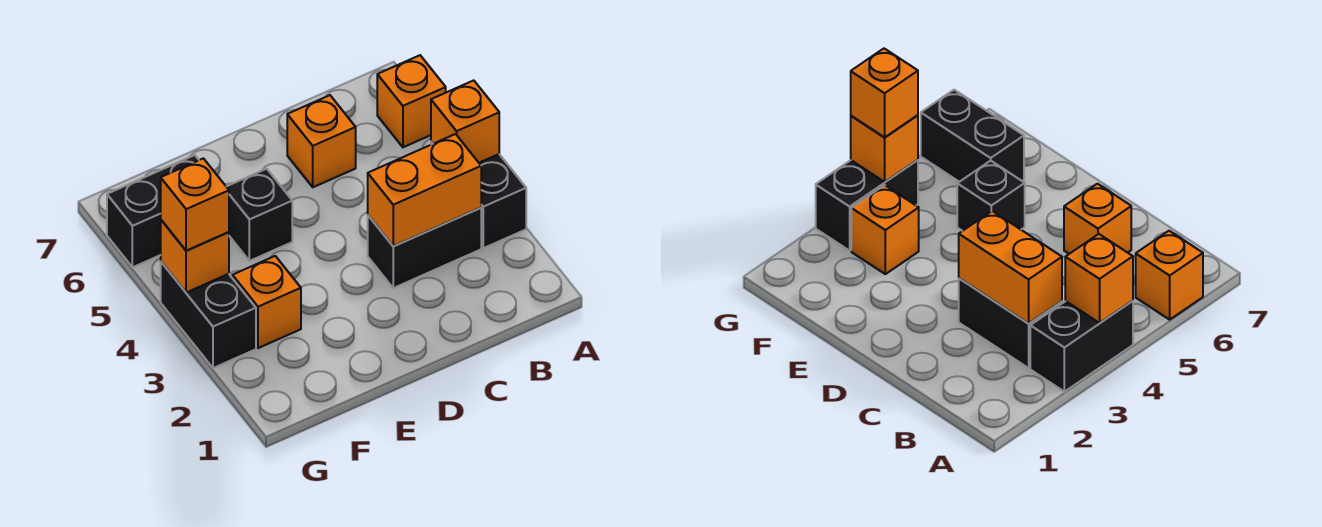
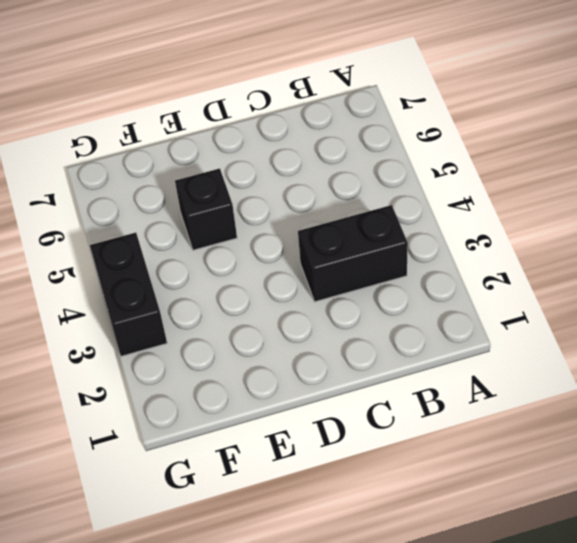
none -> black brick A3:A4 level 1
none -> orange brick A6 level 1
none -> orange brick C6 level 1

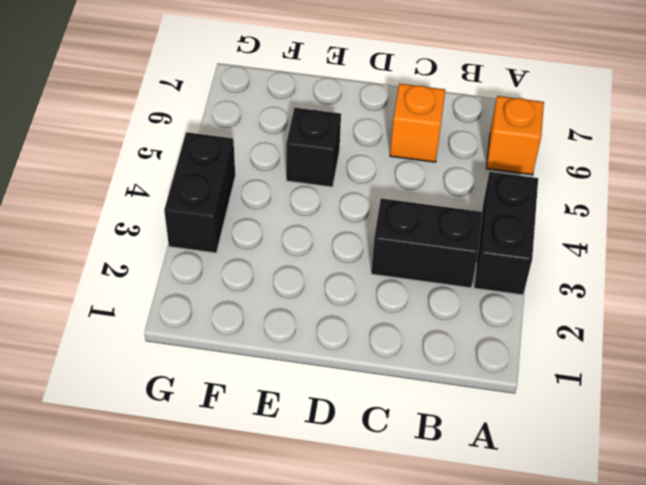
none -> orange brick F3 level 1
none -> black brick F6:G6 level 1
none -> orange brick A4 level 2

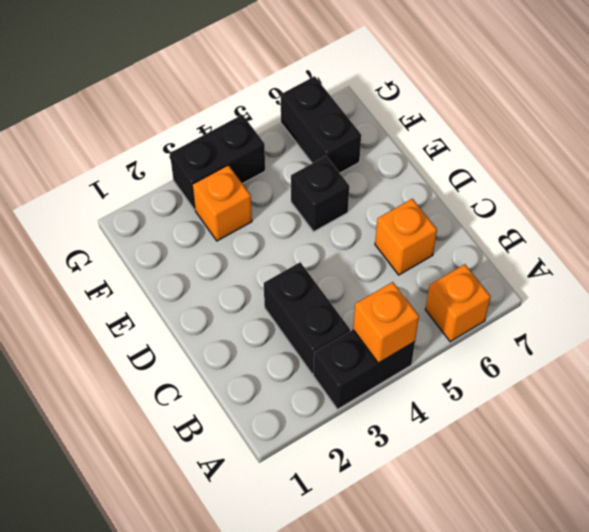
none -> orange brick B3:C3 level 2
none -> orange brick G4 level 2
none -> orange brick G4 level 3

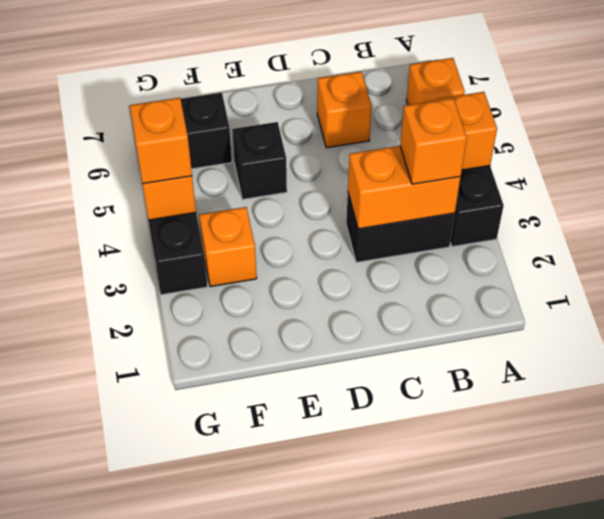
orange brick B3 level 3 -> none

